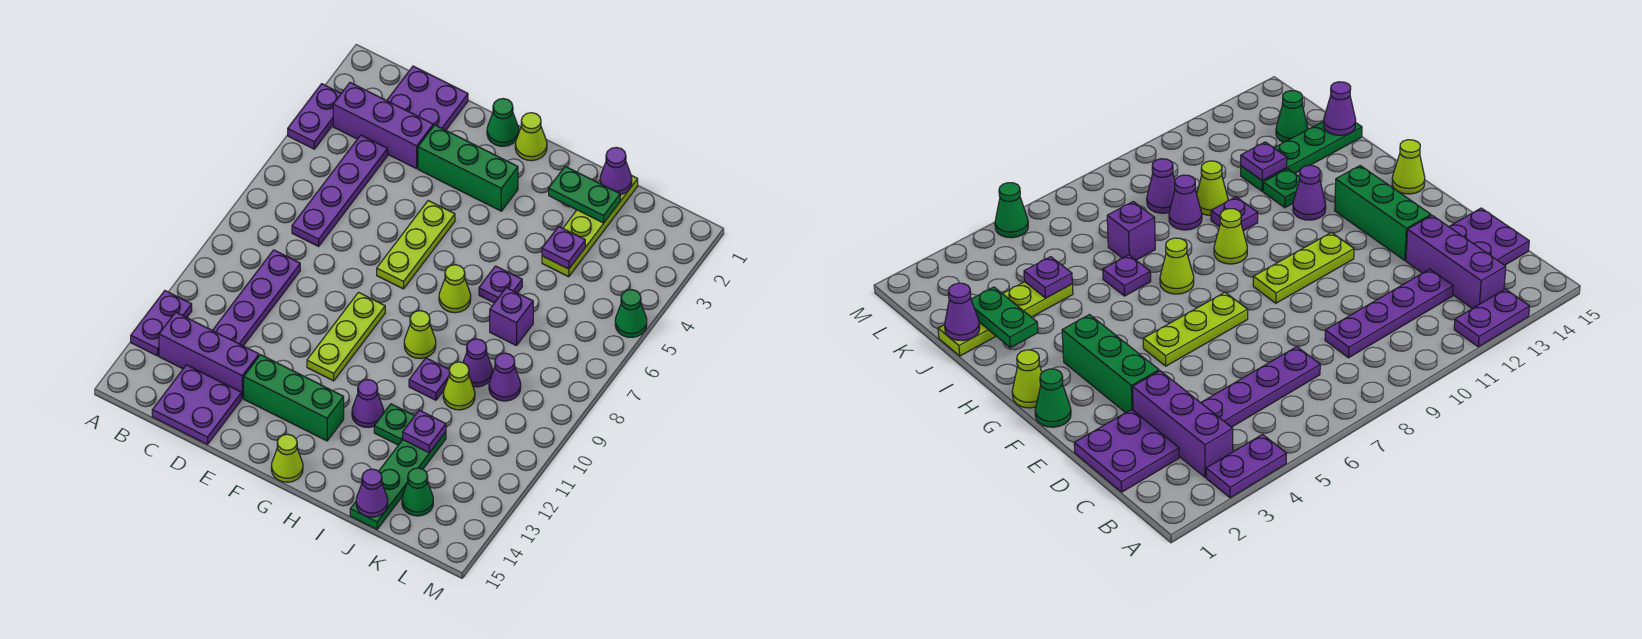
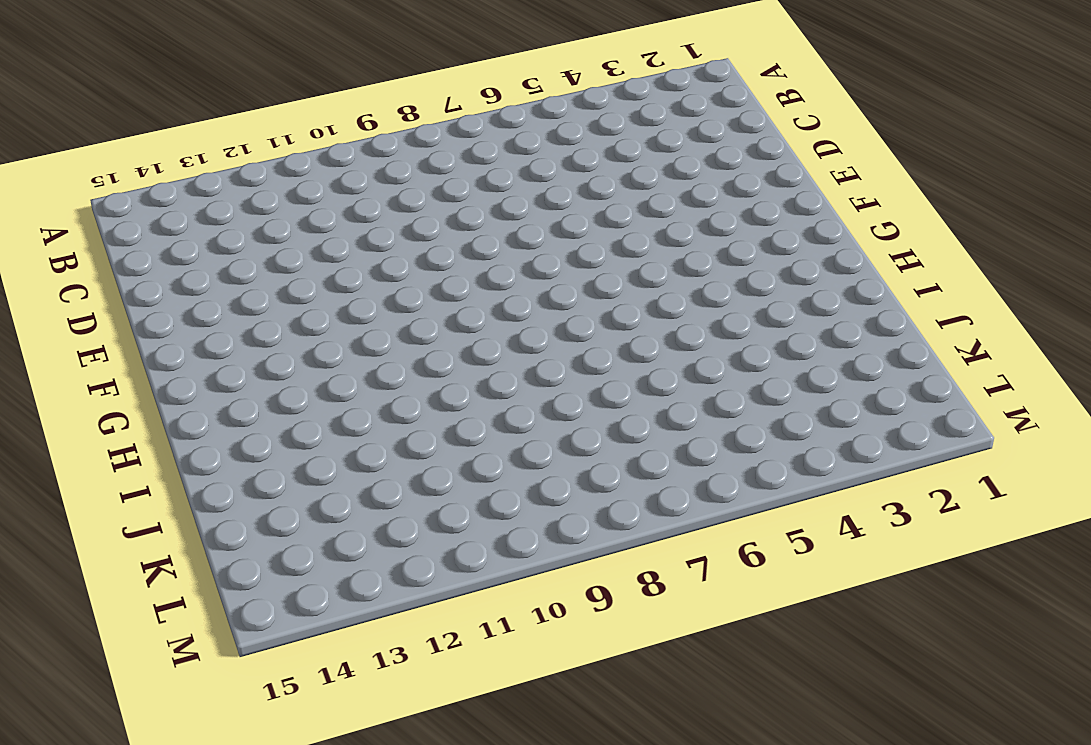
none -> purple plate A3:A4 level 1
none -> purple plate A12:A13 level 1
none -> purple brick B3:D3 level 1
none -> purple brick B13:D13 level 1

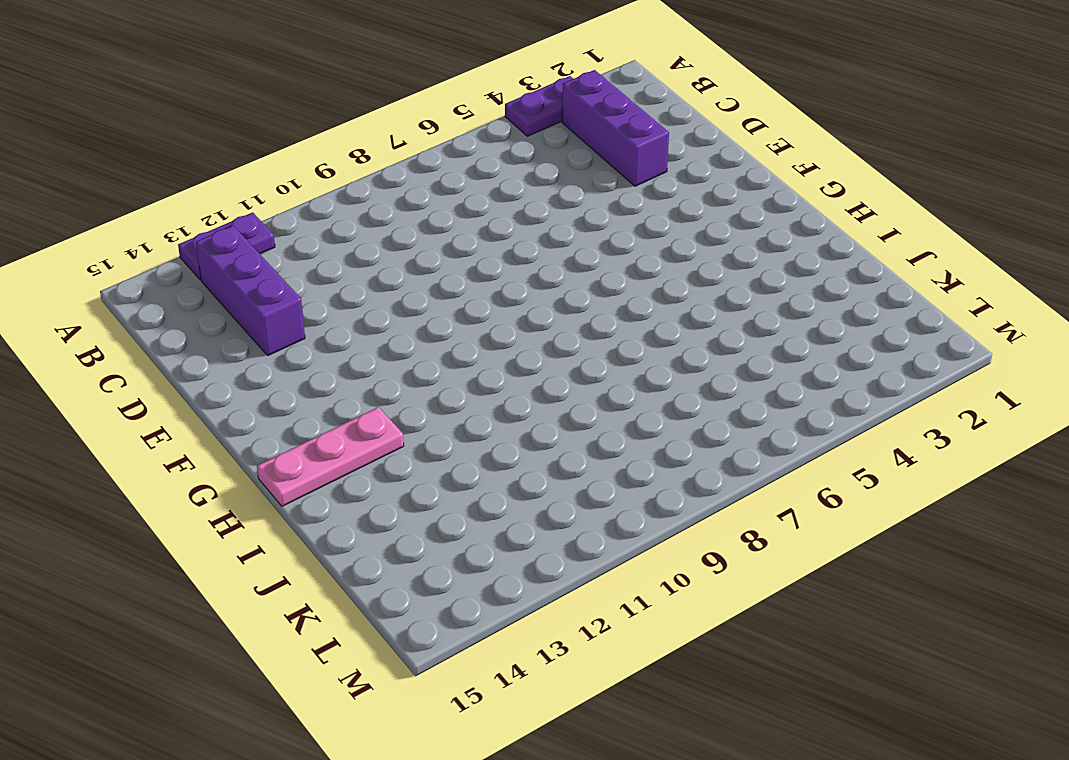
pink plate H13:H15 level 1 -> none
none -> purple plate C1:D2 level 1
none -> purple plate C4:C7 level 1
none -> purple plate C9:C12 level 1
none -> purple plate C14:D15 level 1

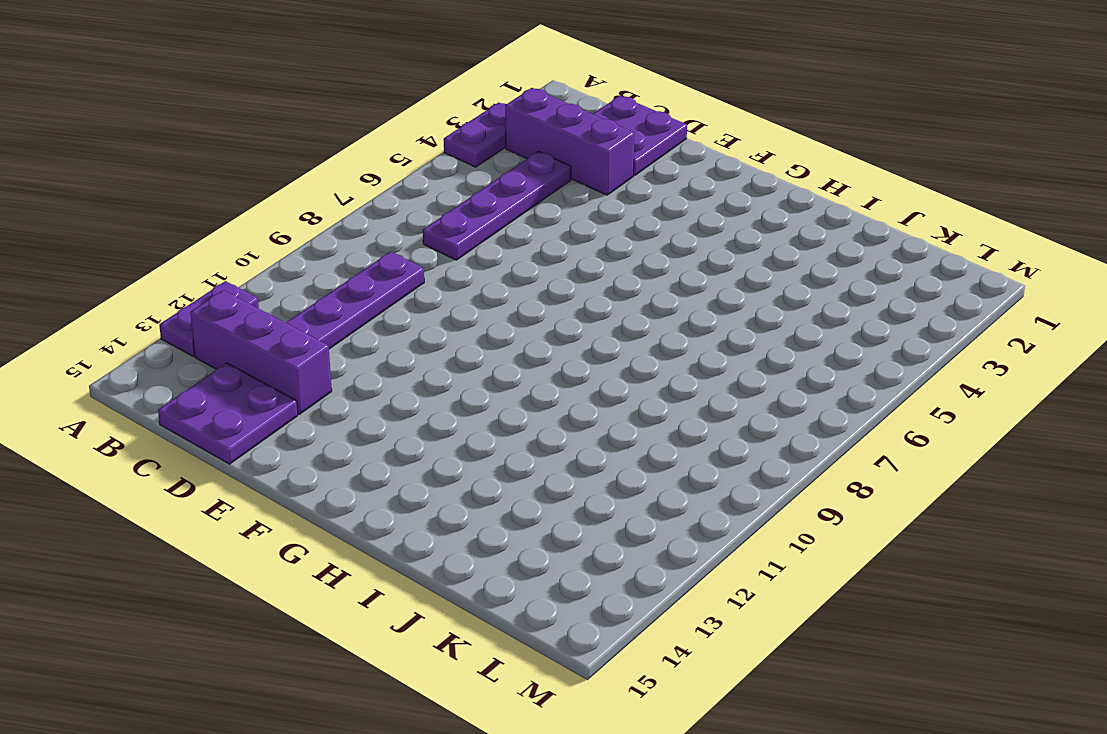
none -> green brick E3:G3 level 1
none -> green brick E13:G13 level 1
none -> green cone F1 level 1
none -> lime plate F5:F7 level 1

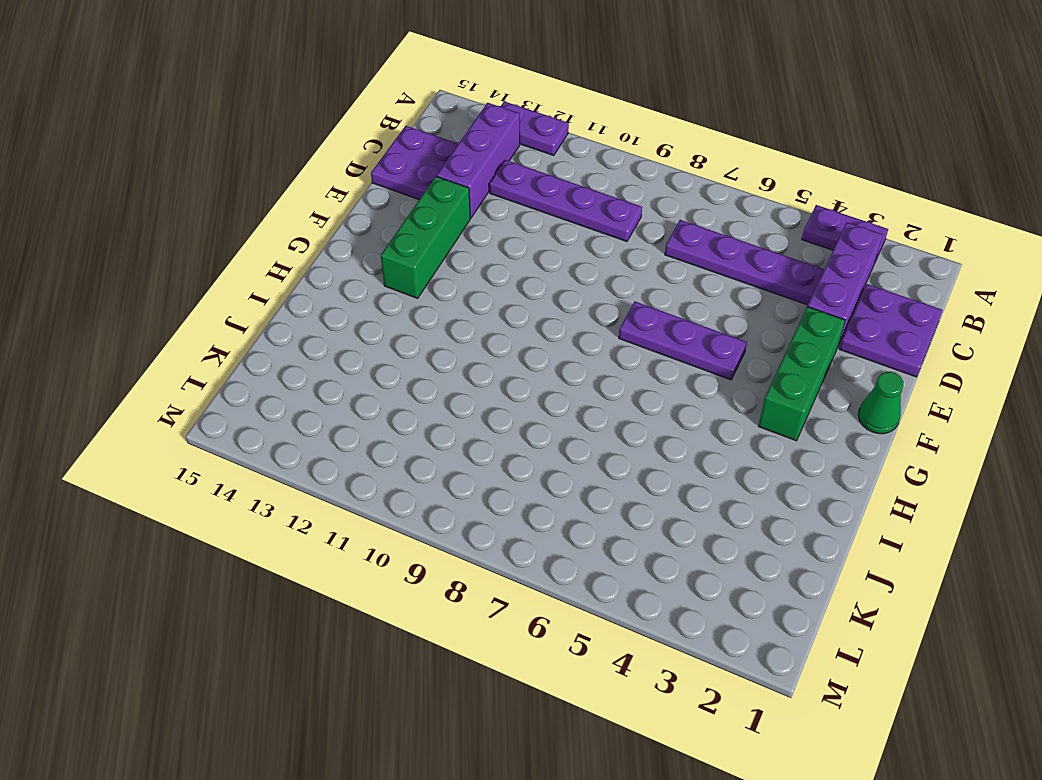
purple plate F5:F7 level 1 -> lime plate F5:F7 level 1
none -> lime plate F9:F11 level 1
none -> lime cone G1 level 1
none -> lime cone G15 level 1
none -> lime cone H7 level 1

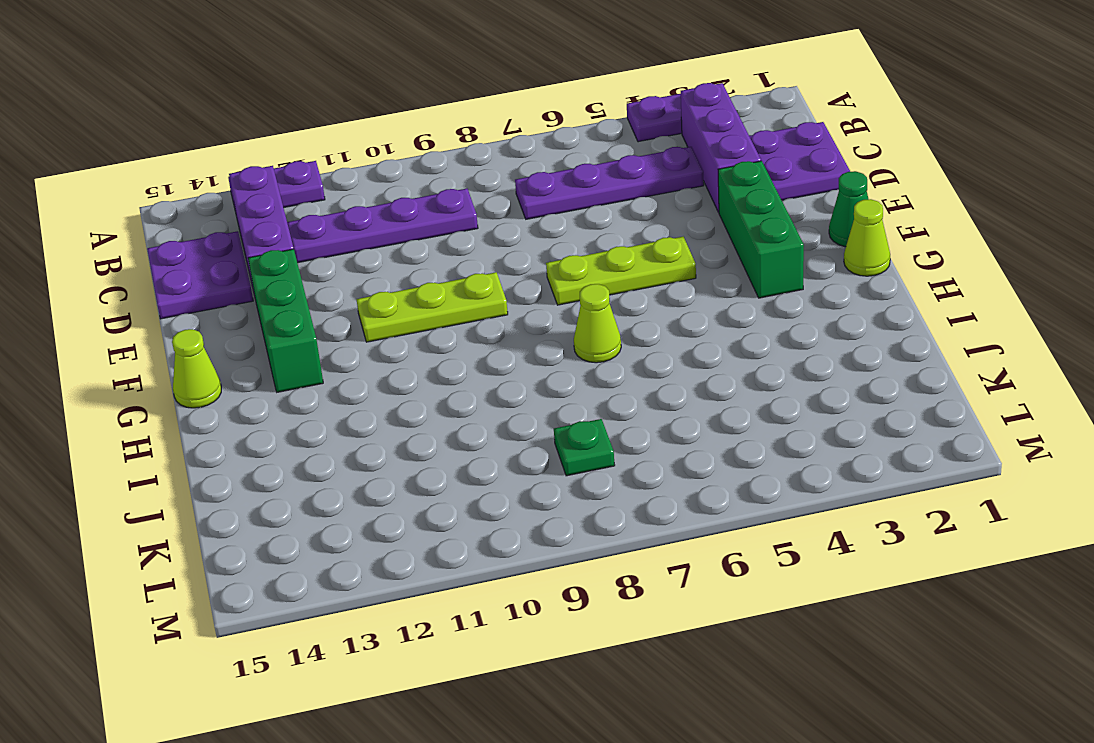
green plate K8 level 1 -> green plate I12 level 1
none -> lime cone H9 level 1
none -> purple cone H12 level 1
none -> purple plate I6 level 1
none -> purple plate I10 level 1

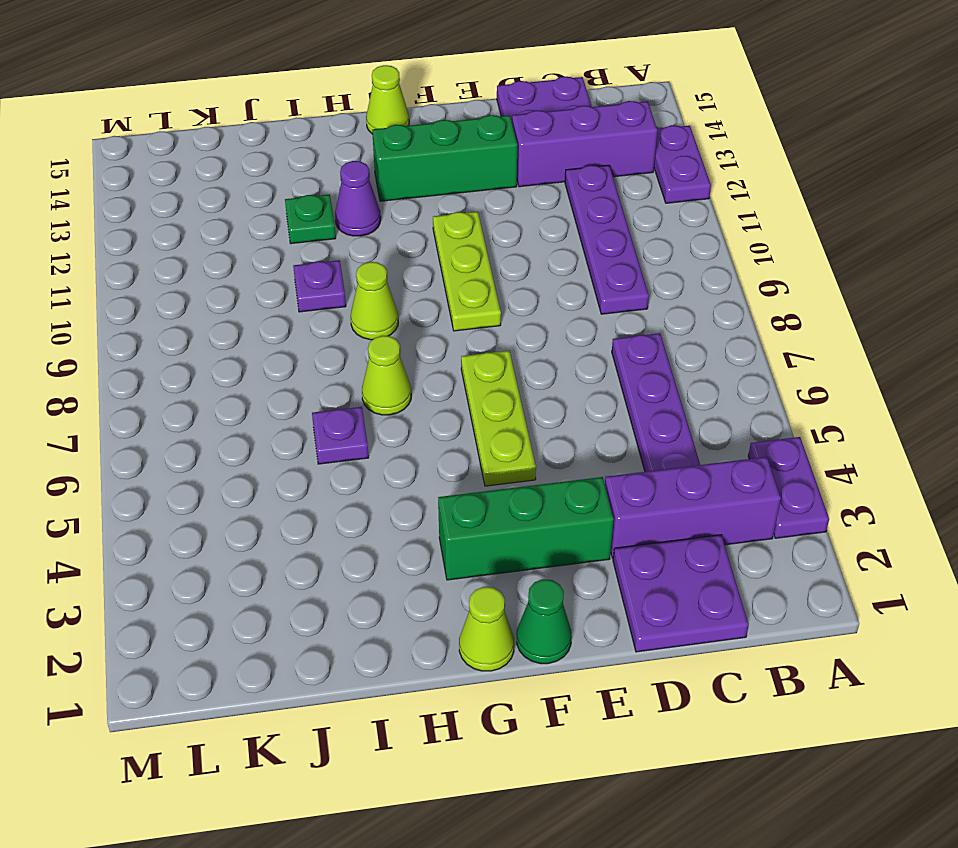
none -> lime plate J1:J4 level 1
none -> purple brick J7 level 1
none -> purple cone J9 level 1
none -> lime cone J10 level 1

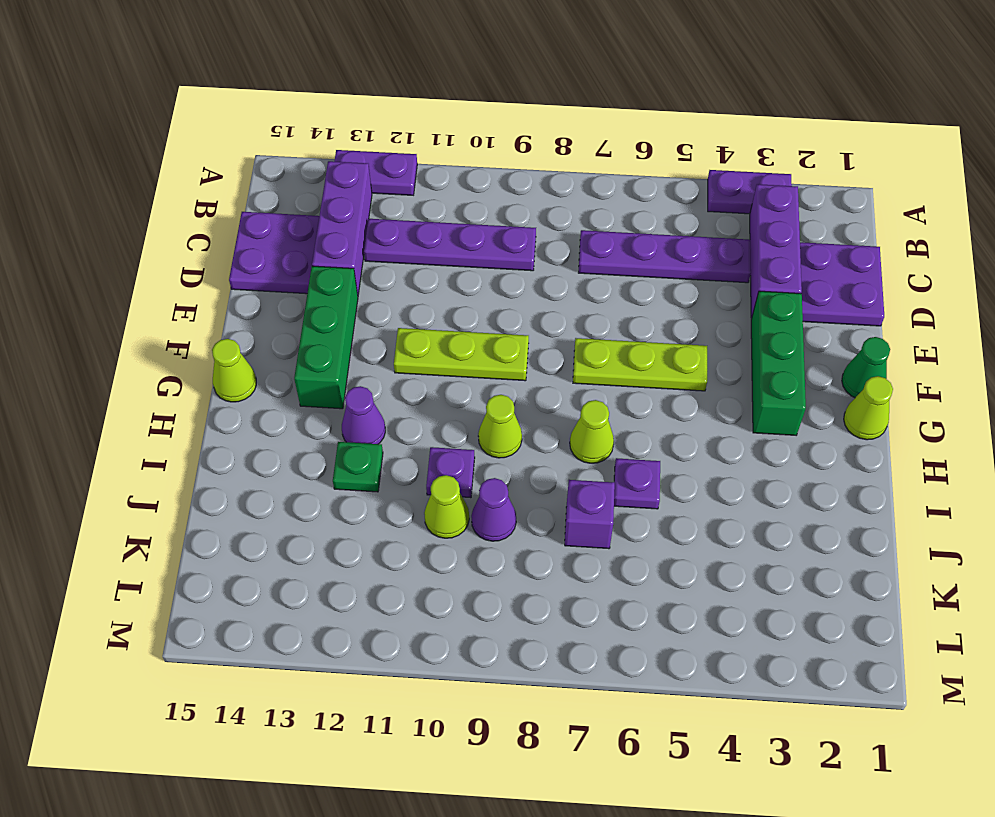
none -> lime plate J1:J4 level 1
none -> green plate J12:J15 level 1
none -> purple cone K9 level 1
none -> green cone K14 level 1

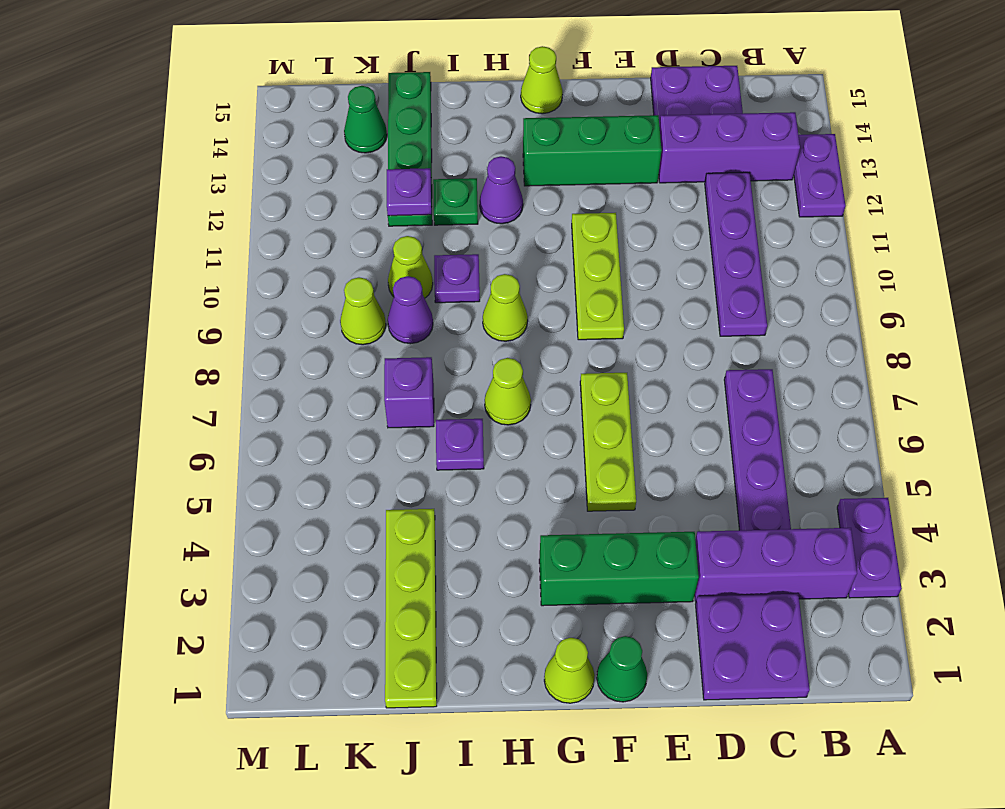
lime cone K9 level 1 -> purple cone K9 level 1
none -> green cone M5 level 1
none -> green plate I2:J2 level 2
none -> purple cone J1 level 2
none -> purple plate J4 level 2

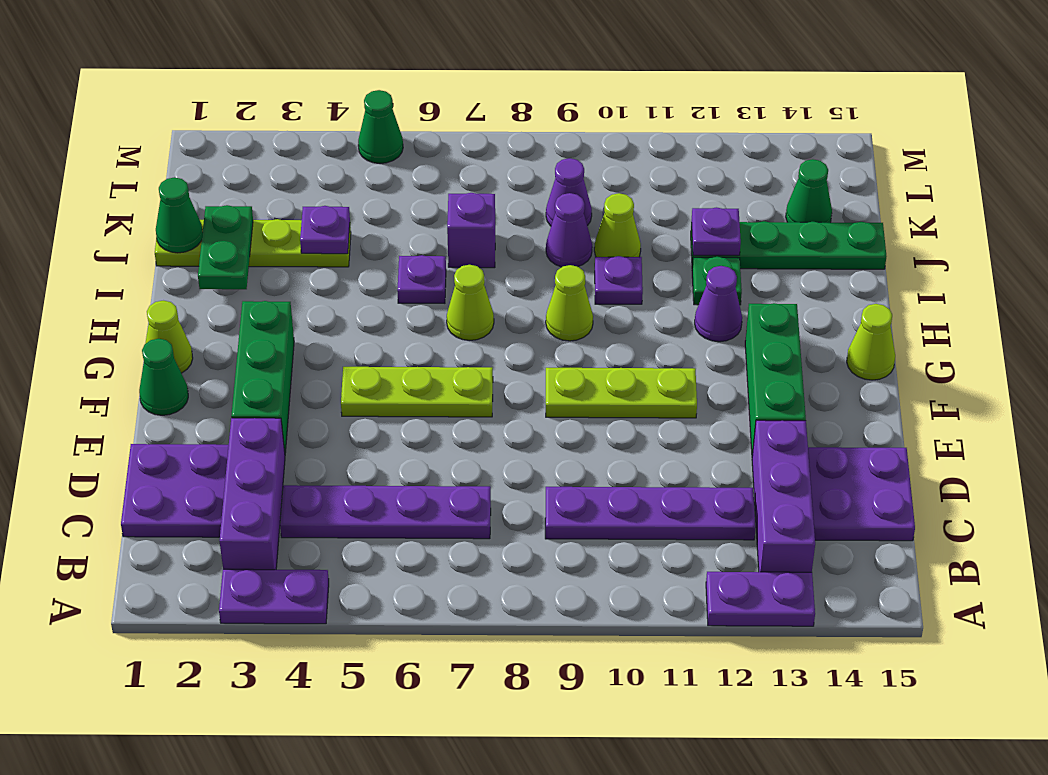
green cone J1 level 2 -> purple cone J1 level 2
none -> purple cone J15 level 2

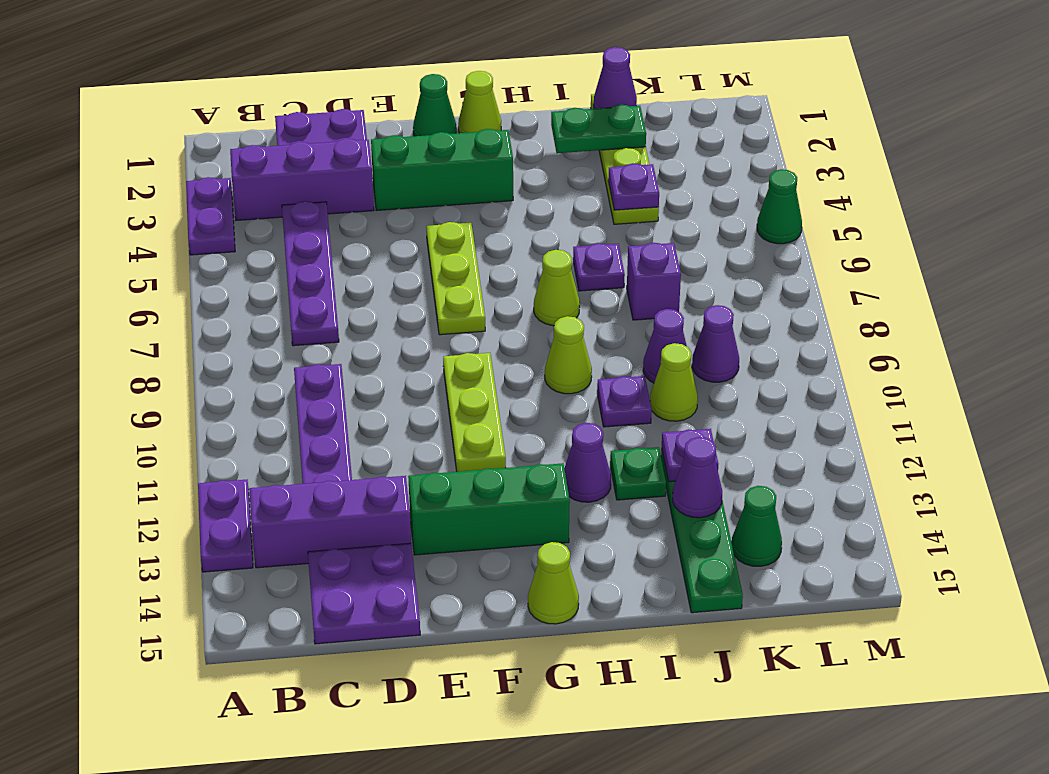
purple cone J13 level 2 -> purple cone J15 level 2

